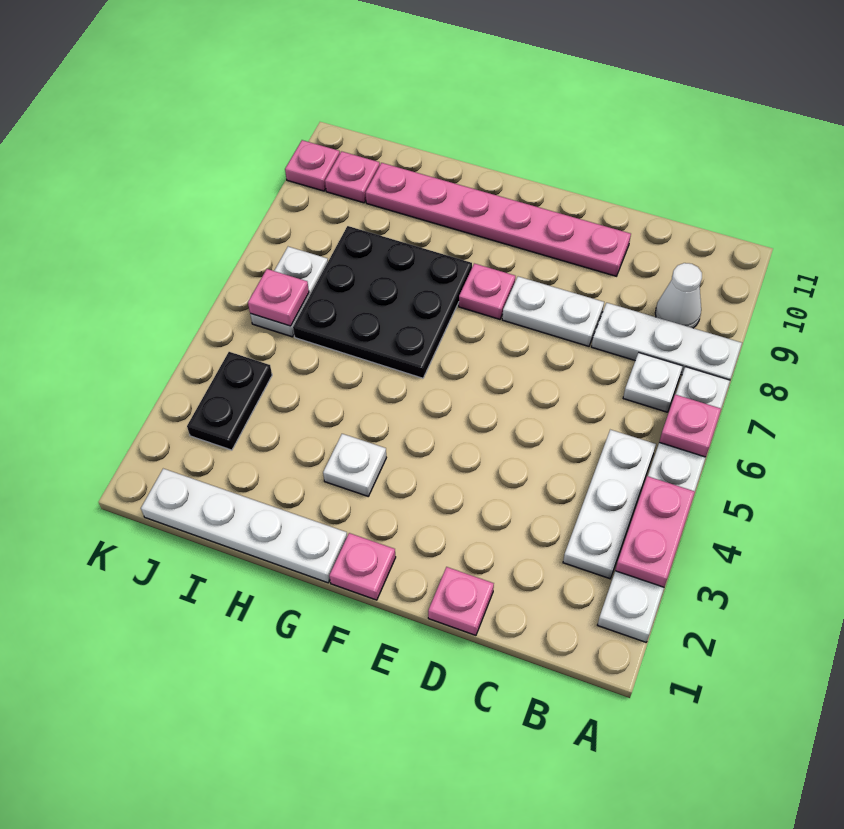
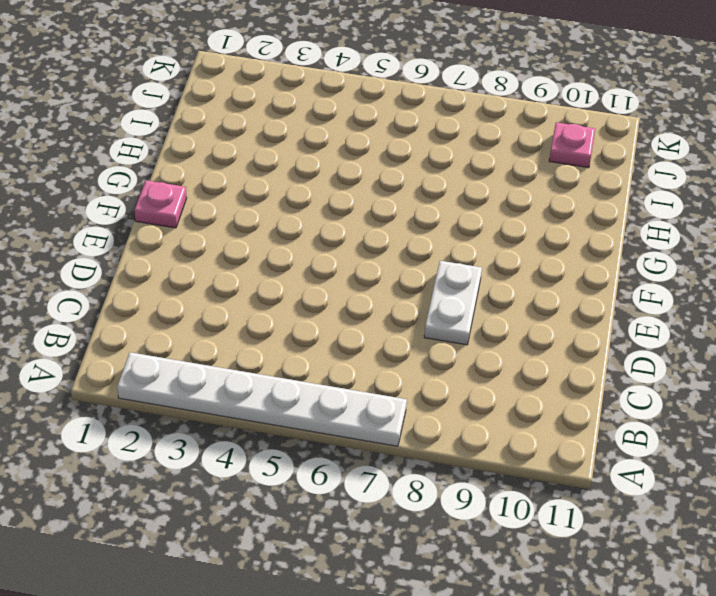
none -> white plate A8:C8 level 1
none -> white plate B3:B5 level 1
none -> white plate B7 level 1

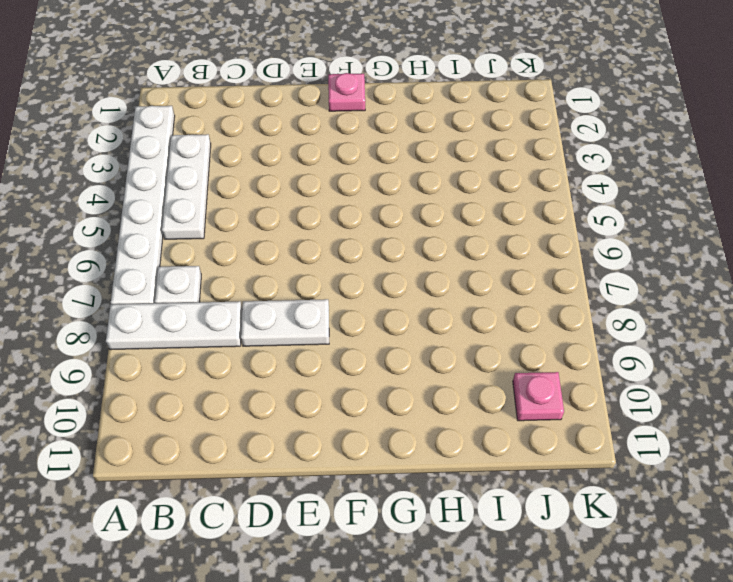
none -> white cone B9 level 1
none -> pink plate D1 level 1
none -> pink plate D10:I10 level 1

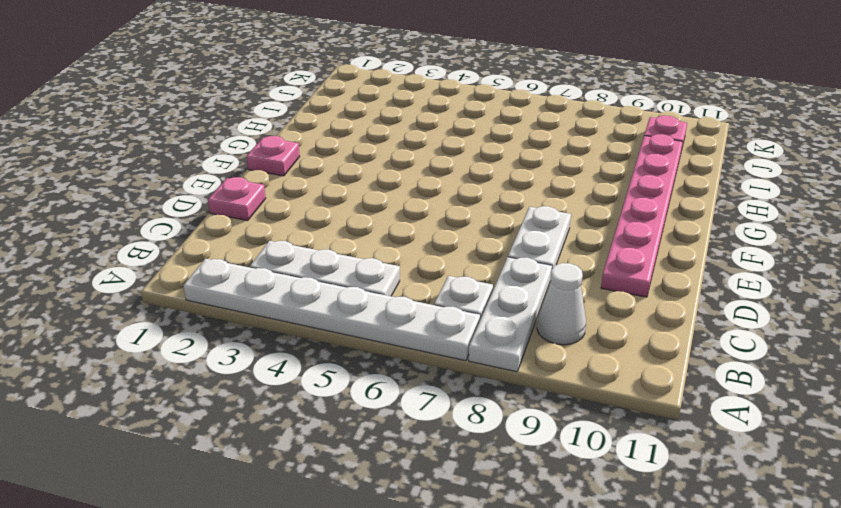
none -> pink plate F8 level 1
none -> white plate G1:J1 level 1
none -> white plate G3 level 1

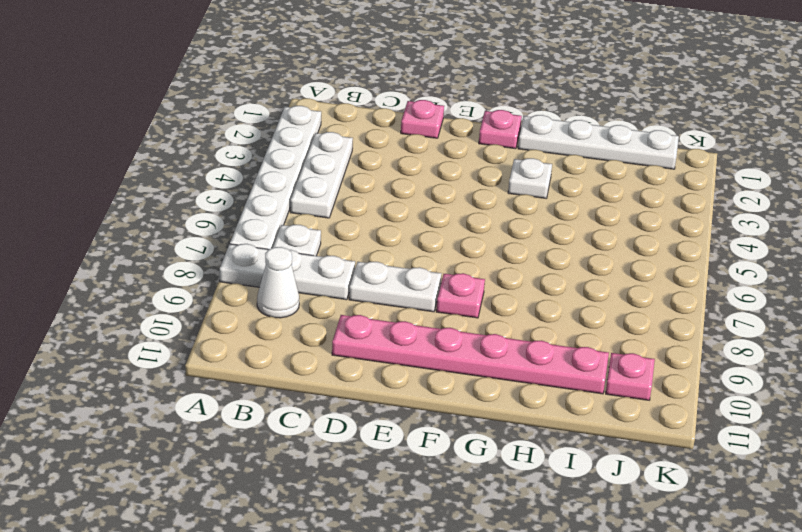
none -> black plate G6:I8 level 1
none -> black plate J3:J4 level 1
none -> white plate J6:J7 level 1

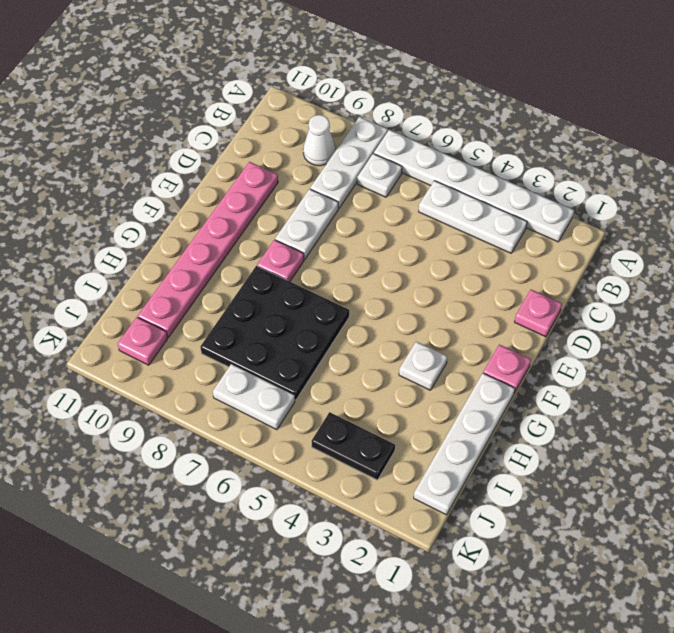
none -> pink plate K10 level 1
none -> pink plate A3:A4 level 2
none -> pink plate A6 level 2

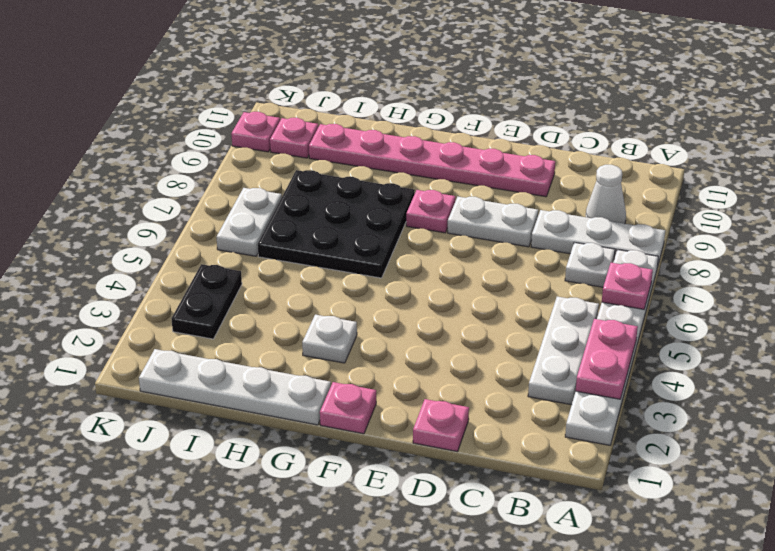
none -> pink plate J6 level 2

